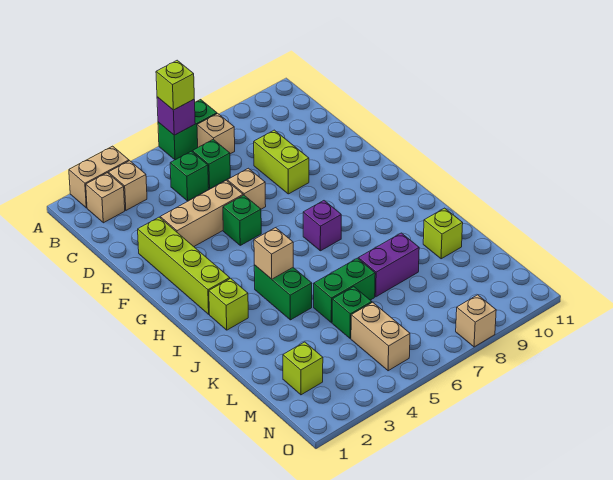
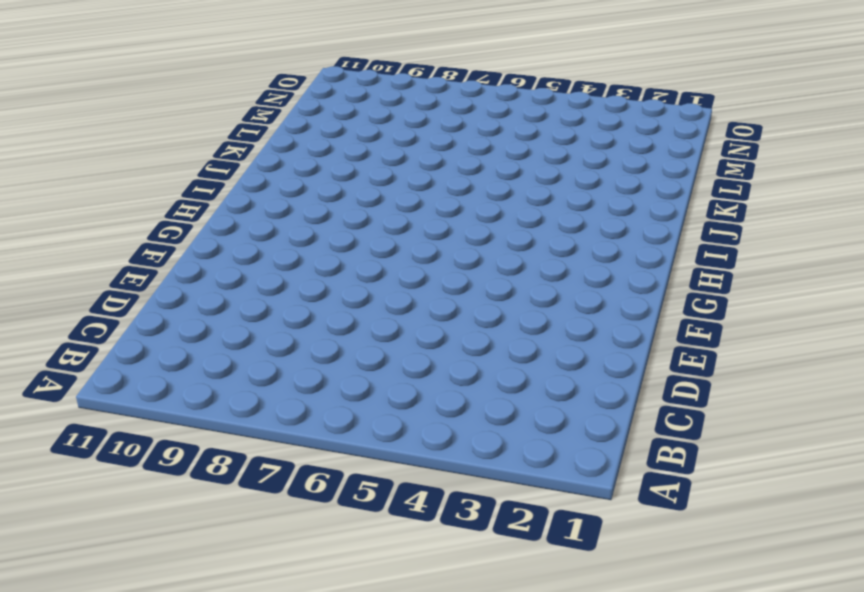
none -> tan brick A2:A3 level 1
none -> green brick A6:A7 level 1
none -> tan brick B2 level 1

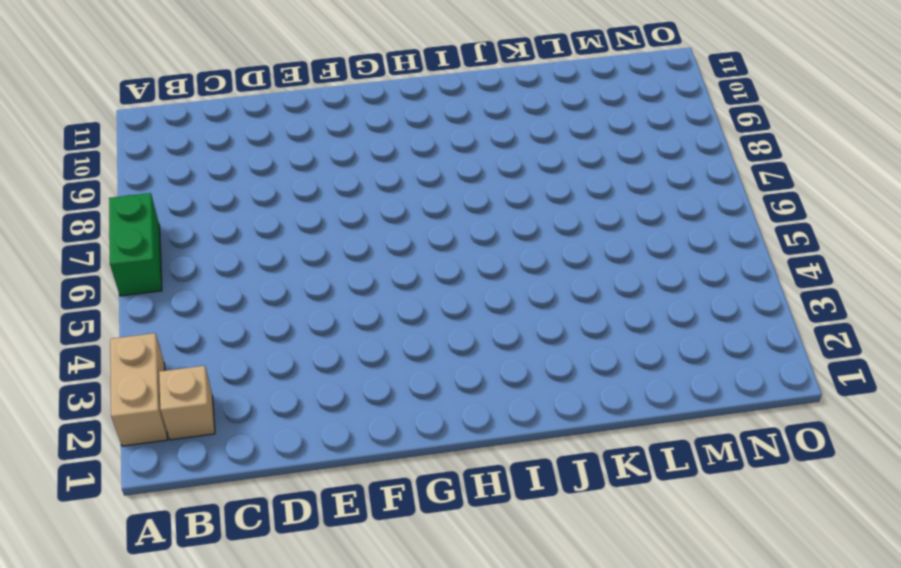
none -> tan brick B3 level 1
none -> tan brick B7 level 1
none -> green brick C5 level 1

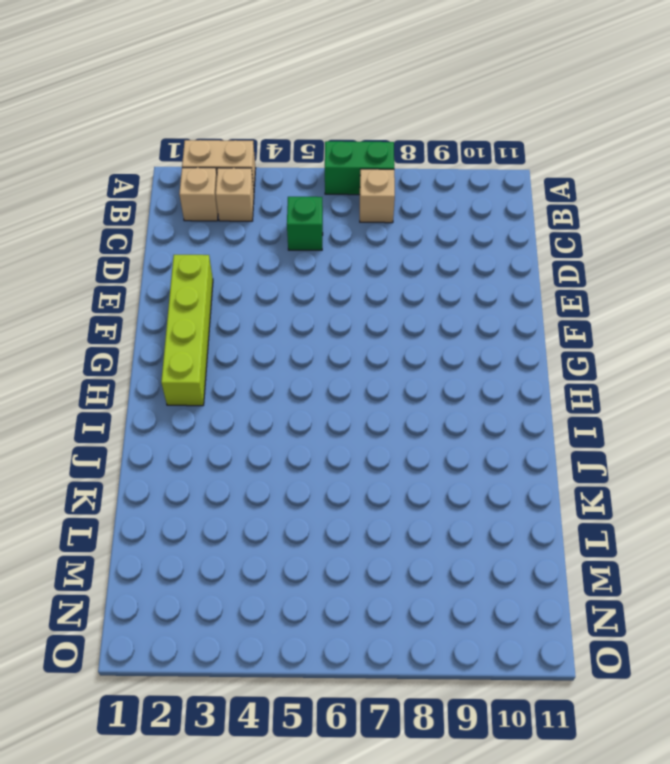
none -> green brick C6 level 1
none -> lime brick D8:E8 level 1
none -> tan brick E3:E5 level 1

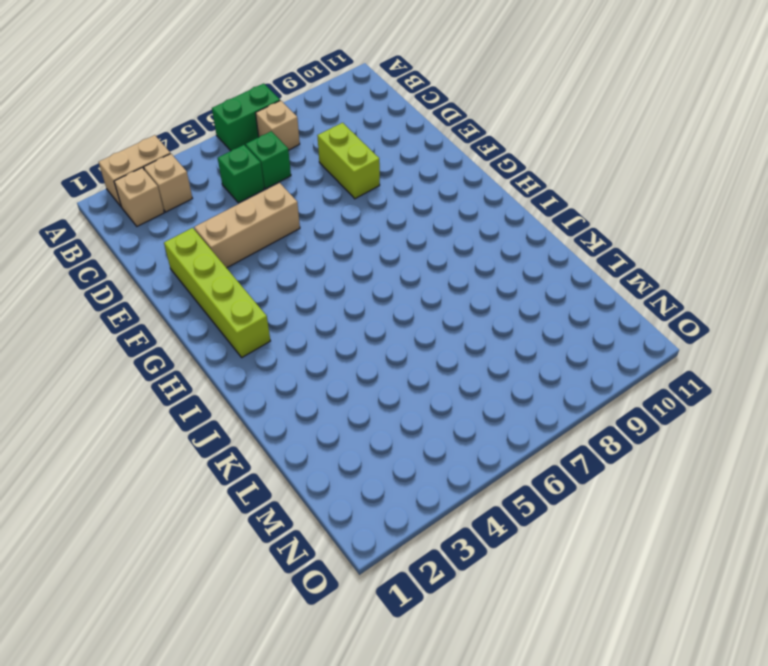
none -> tan brick E6 level 1
none -> green brick F5 level 1
none -> purple brick H7 level 1

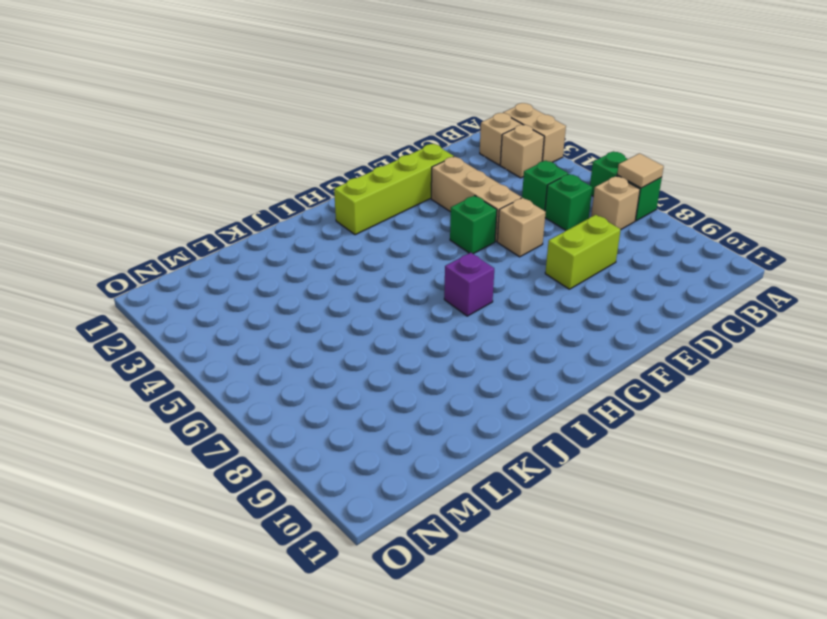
tan tile A7 level 2 -> none
none -> lime brick I2 level 1
none -> green brick I4:J4 level 1
none -> green brick K5:K6 level 1

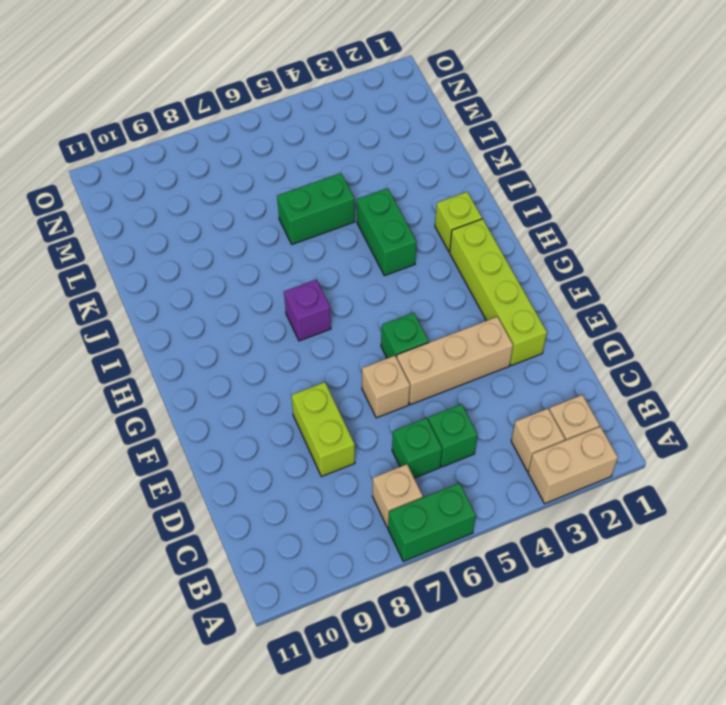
none -> purple brick K7:K8 level 1
none -> lime brick K10 level 1
none -> green brick L5 level 1

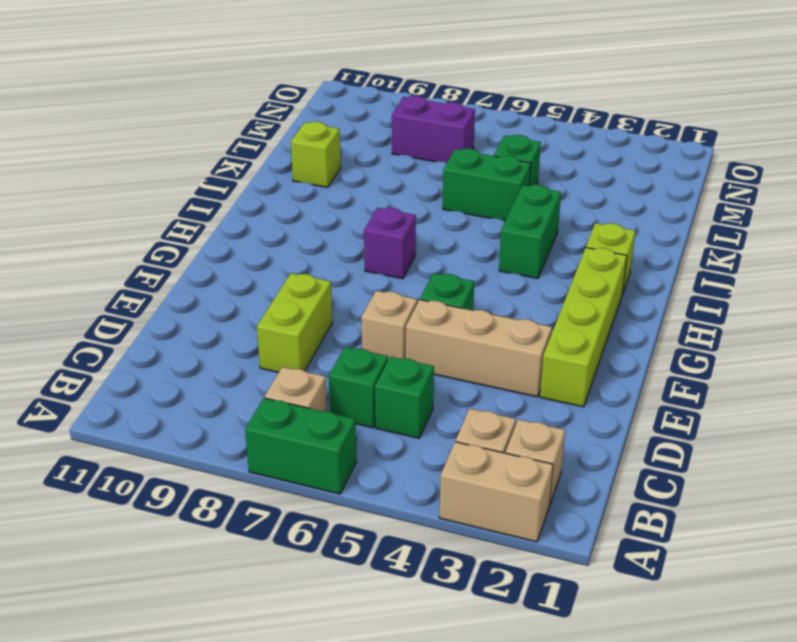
purple brick M7:M8 level 1 -> purple brick K7:K8 level 1
none -> lime brick M2 level 1
none -> tan brick M5:N5 level 1
none -> tan brick O8 level 1

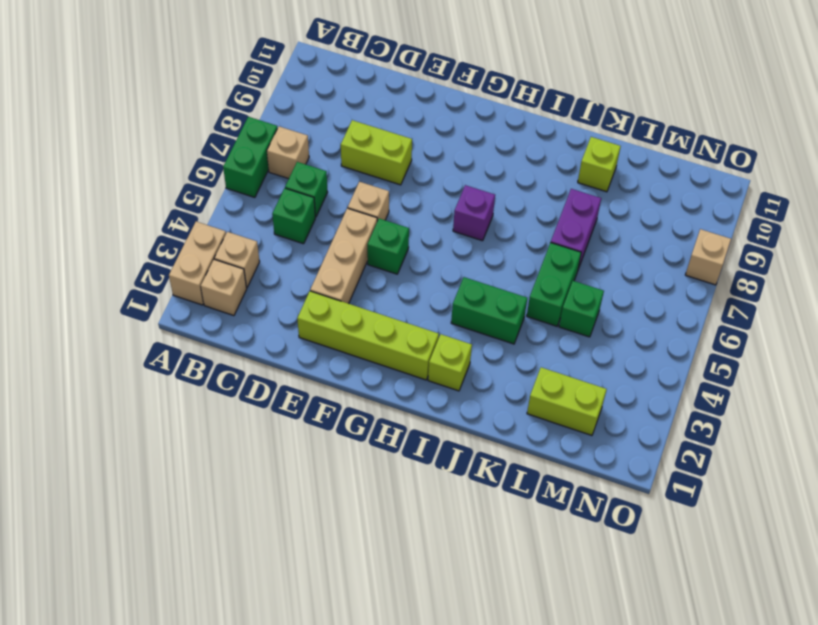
lime brick L2:M2 level 1 -> lime brick M2 level 1
none -> tan brick M5:N5 level 1
none -> purple brick A6 level 2
none -> tan brick I4 level 2

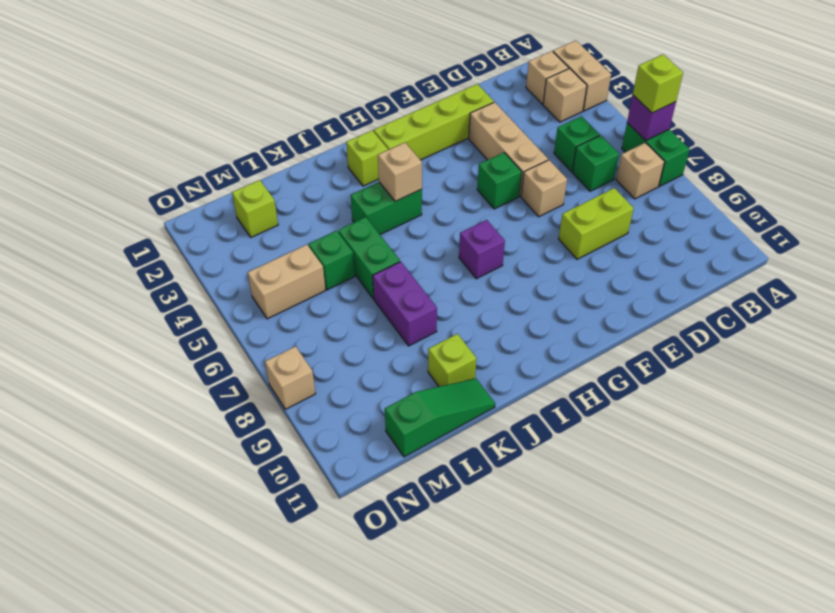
green slope K11:M11 level 1 top M -> none

